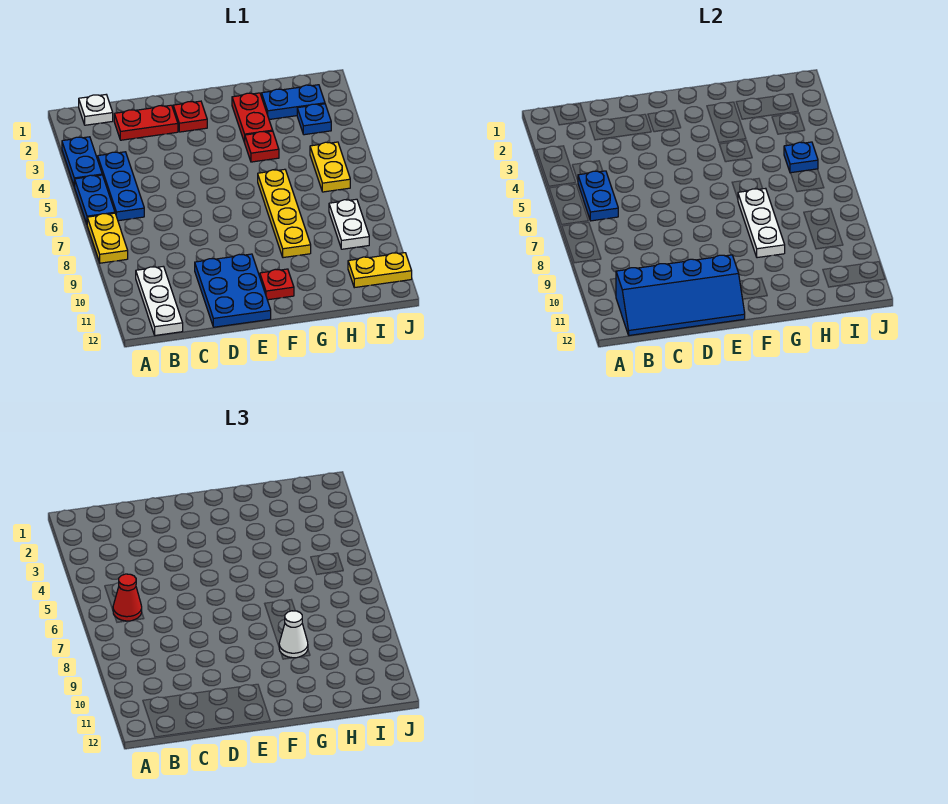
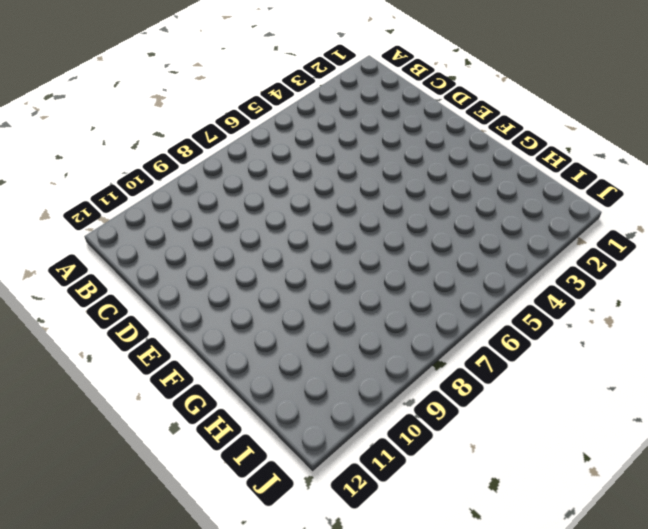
none -> blue plate A3:A4 level 1
none -> blue plate A5:A6 level 1
none -> yellow plate A7:A8 level 1

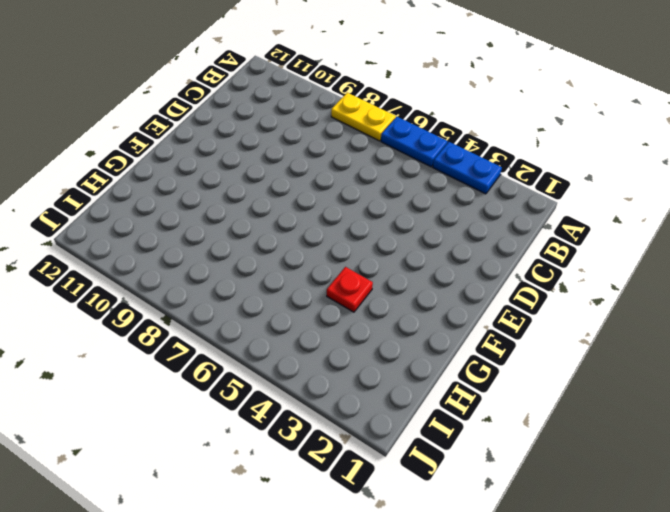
none -> white plate B1 level 1
none -> blue plate B4:B6 level 1
none -> white plate B10:B12 level 1

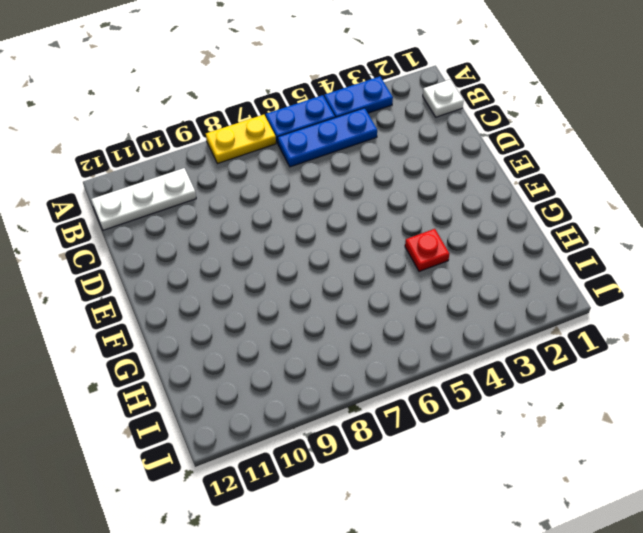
none -> red plate C2:D2 level 1
none -> blue plate D10:E12 level 1
none -> red plate E2 level 1

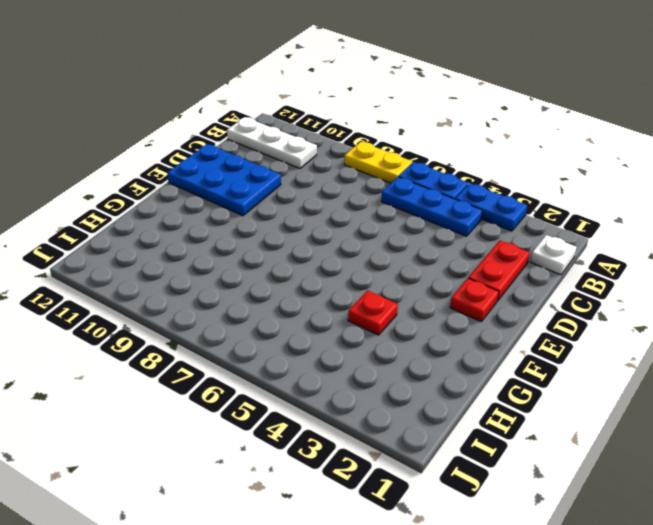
none -> red plate F11 level 1
none -> red plate G2:G3 level 1
none -> yellow plate G6:G9 level 1

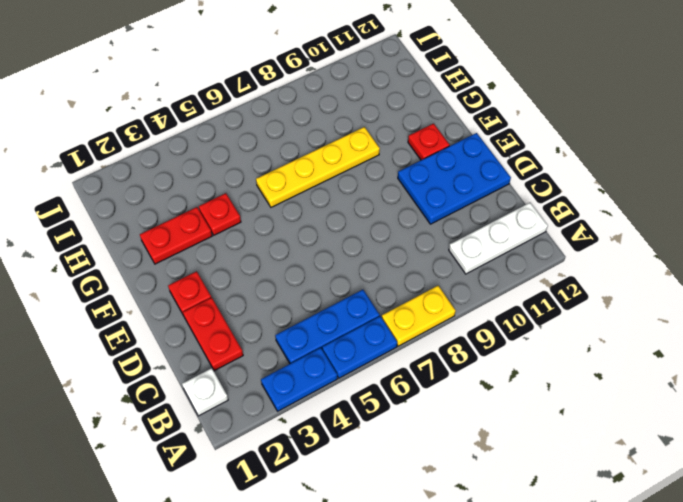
none -> blue plate H2:I2 level 1
none -> blue plate I3 level 1
none -> yellow plate I5:I6 level 1

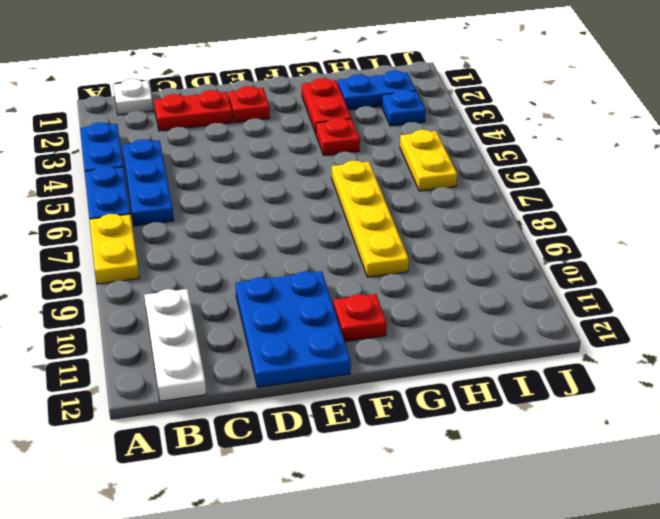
none -> white plate I8:I9 level 1
none -> yellow plate I11:J11 level 1
none -> blue plate B5:B6 level 2

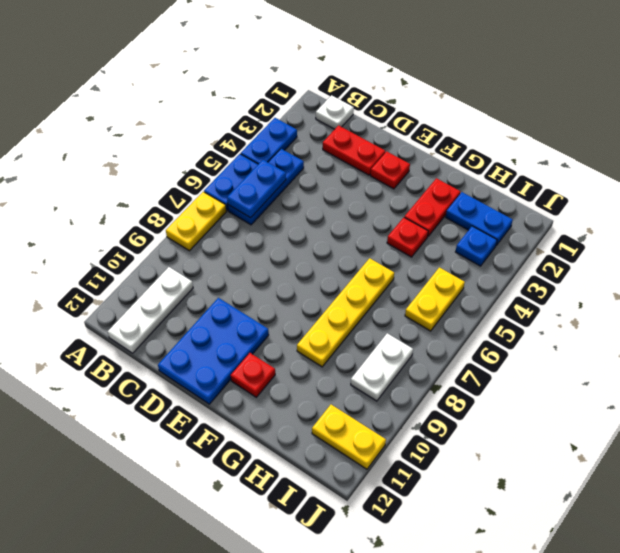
none -> blue slope B11:E12 level 2 top 11
none -> white plate G7:G9 level 2
none -> blue plate I5 level 2

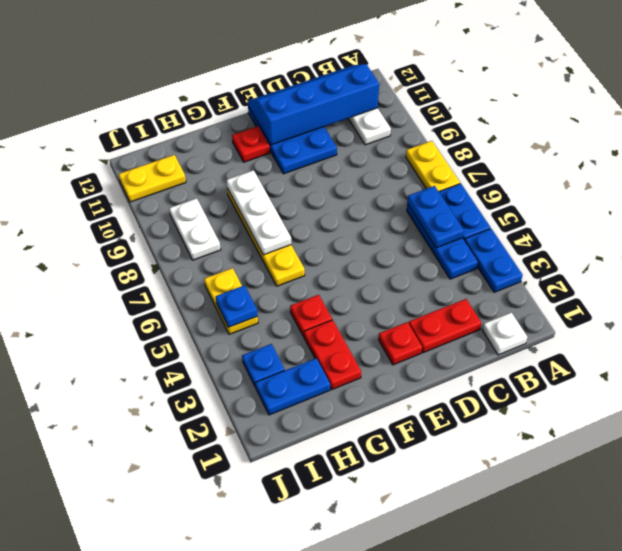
none -> red cone B6 level 3
none -> white cone G9 level 3

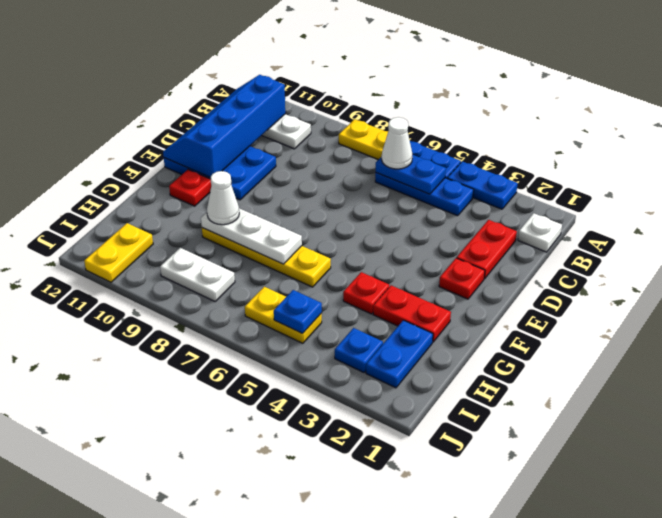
white cone B6 level 3 -> red cone B6 level 3

